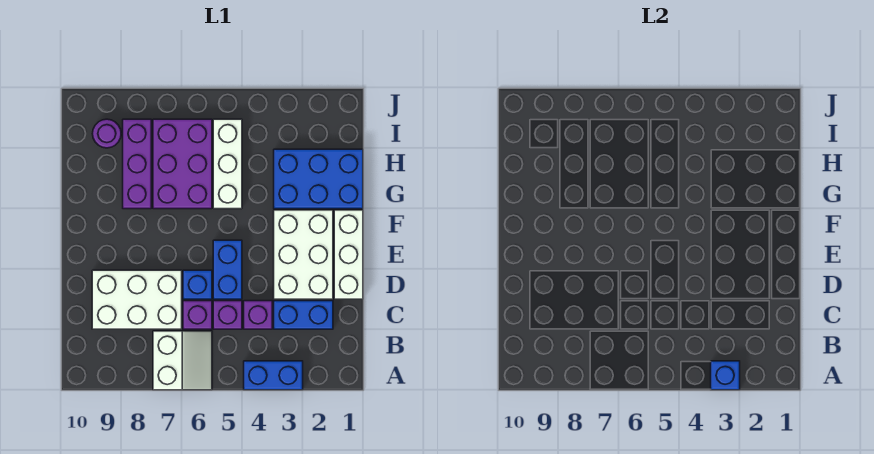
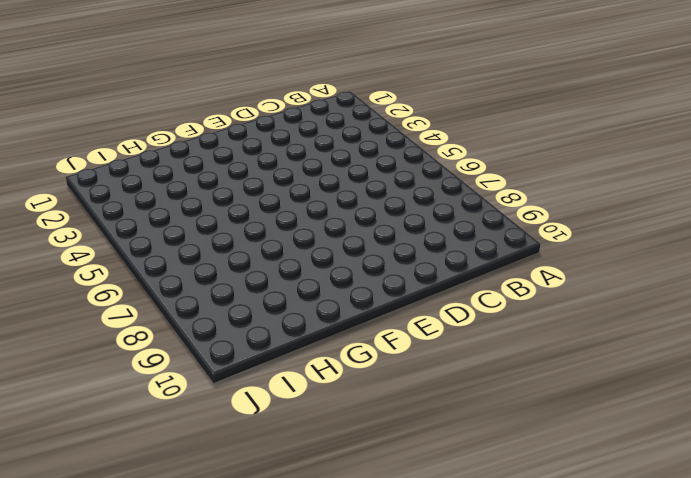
none -> blue brick A3:A4 level 1
none -> white slope A6:B7 level 1 top 7
none -> blue brick C2:C3 level 1

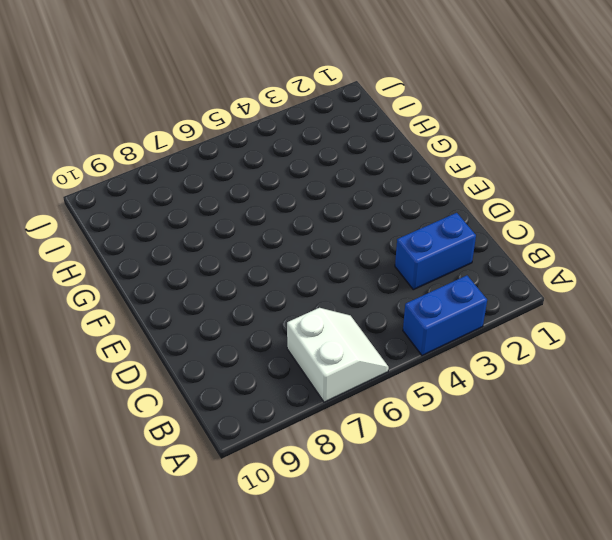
none -> purple brick C4 level 1
none -> purple brick C5 level 1
none -> purple brick C6 level 1

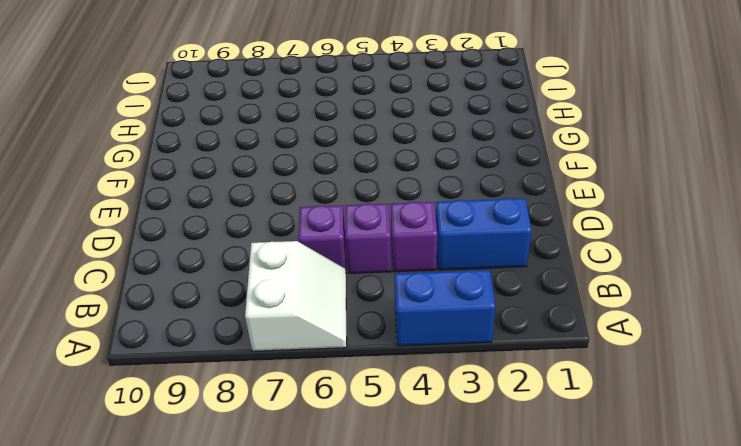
none -> white brick C7:D9 level 1
none -> white brick D1:F1 level 1
none -> white brick D2:F3 level 1

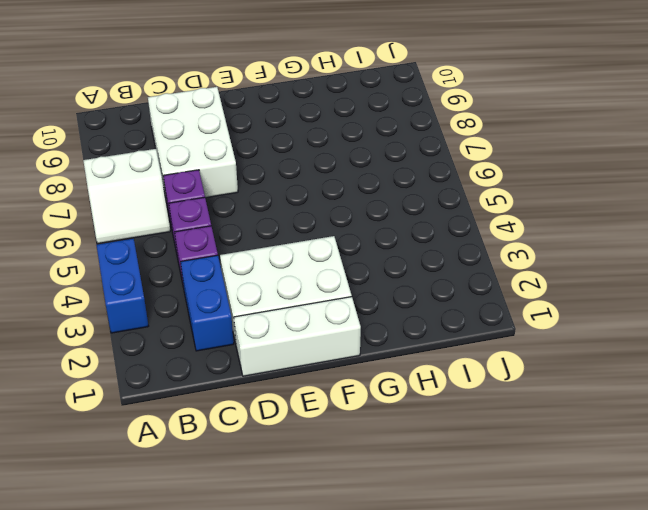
none -> blue brick D5:E5 level 1
none -> blue brick D6 level 1
none -> blue brick G1:H3 level 1

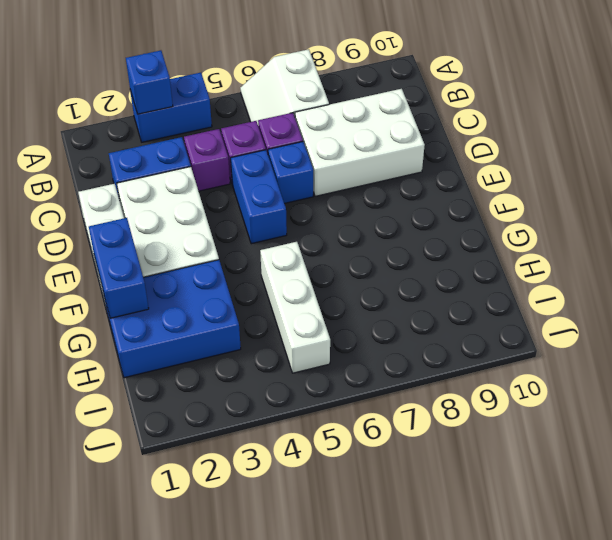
blue brick F1:G1 level 2 -> none
none -> purple brick G6:I7 level 1
none -> purple brick G8:I8 level 1
none -> purple round brick I9 level 1

